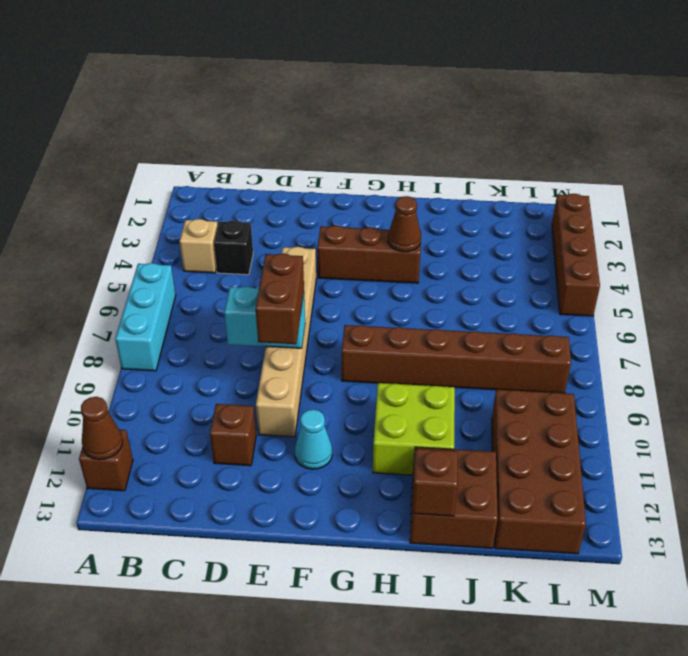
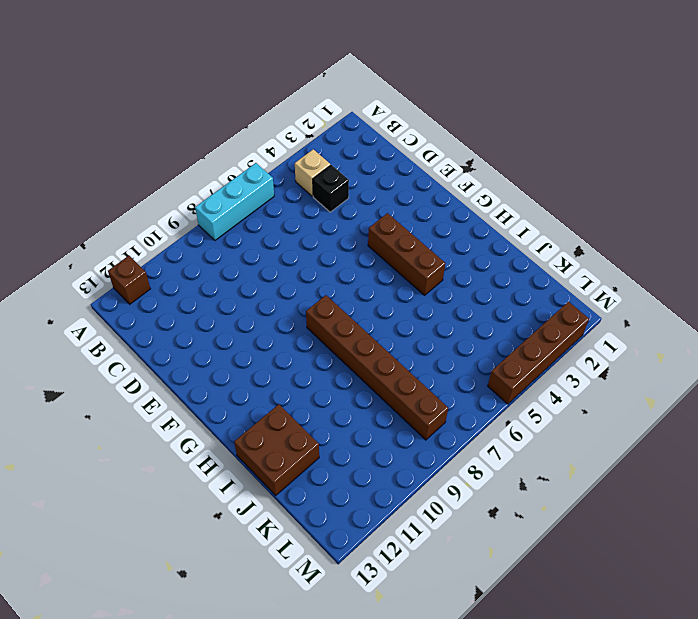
none -> brown brick D11 level 1
none -> tan brick E5:E10 level 1
none -> cyan cone F11 level 1

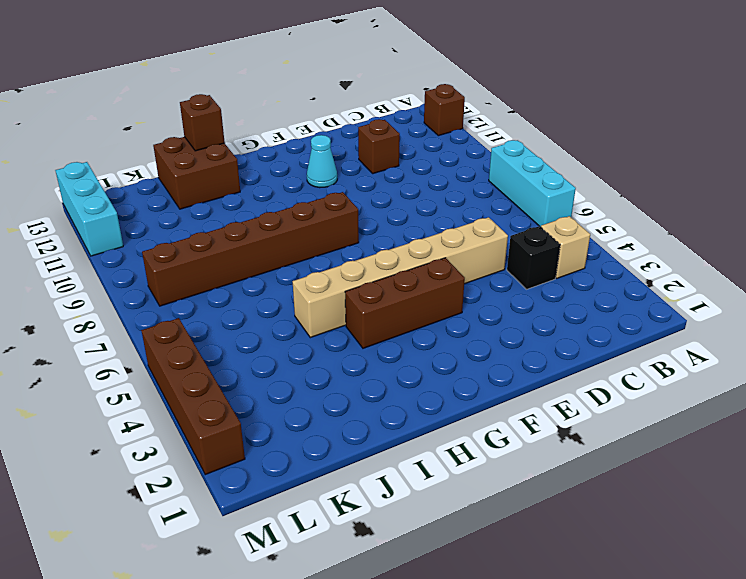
tan brick D5:I5 level 1 -> tan brick E5:E10 level 1
cyan brick M11:M13 level 1 -> none
none -> lime brick H10:I11 level 1
none -> brown brick K10:L13 level 1
none -> brown cone A12 level 2

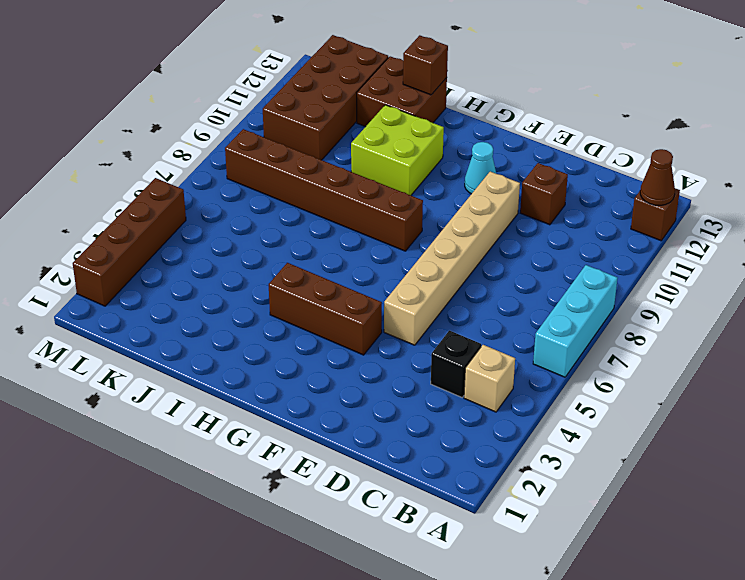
none -> cyan brick D8:E8 level 2
none -> brown cone H4 level 2
none -> brown brick E8:E9 level 3

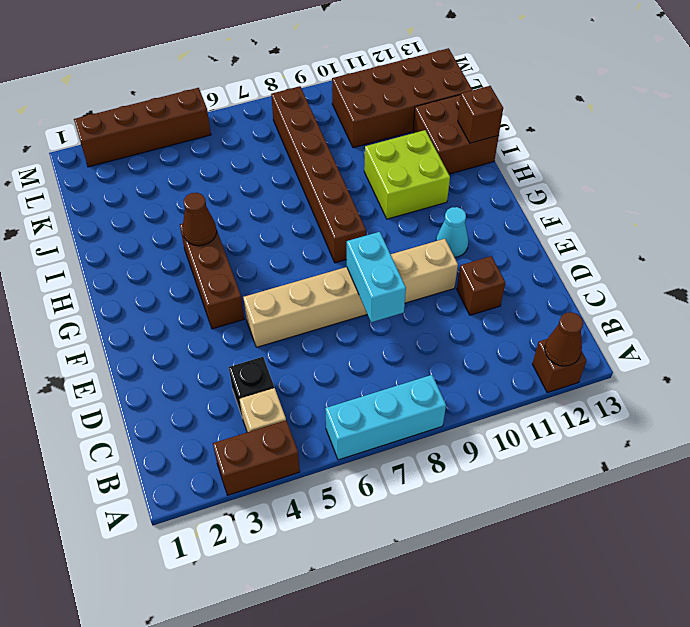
brown brick A3:A4 level 1 -> brown brick E8:E9 level 3

